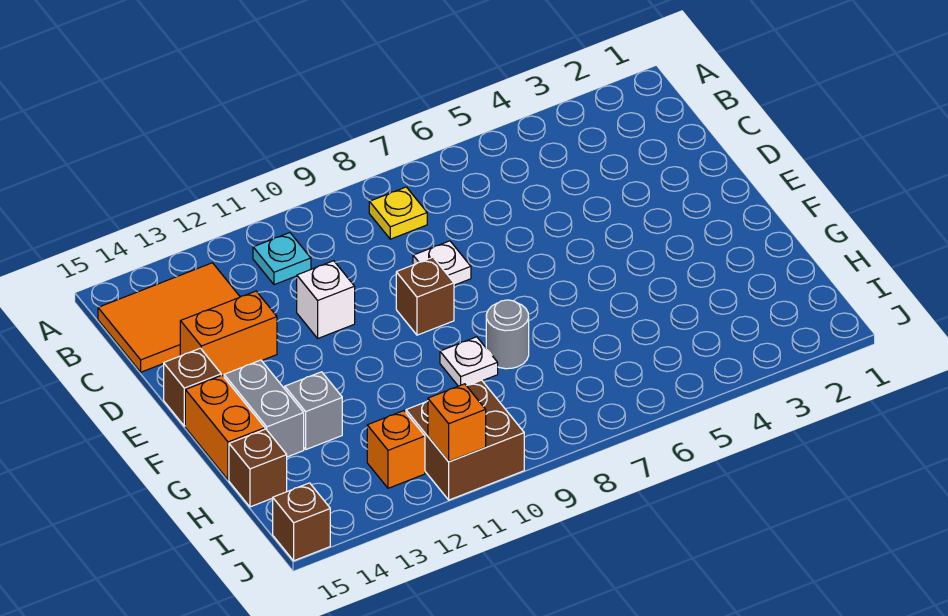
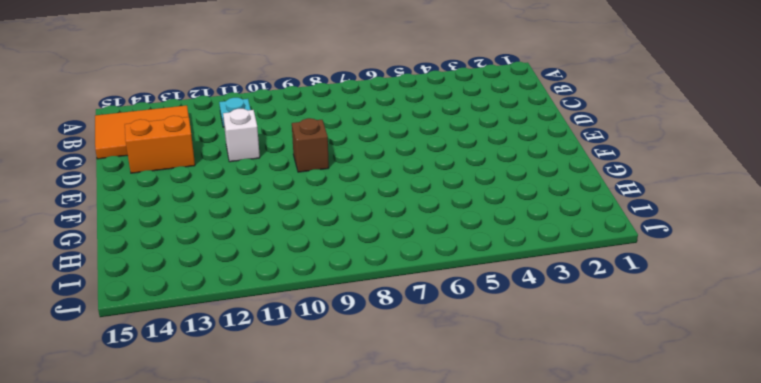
none -> yellow plate B8 level 1
none -> white plate D8 level 1
none -> brown brick E15 level 1

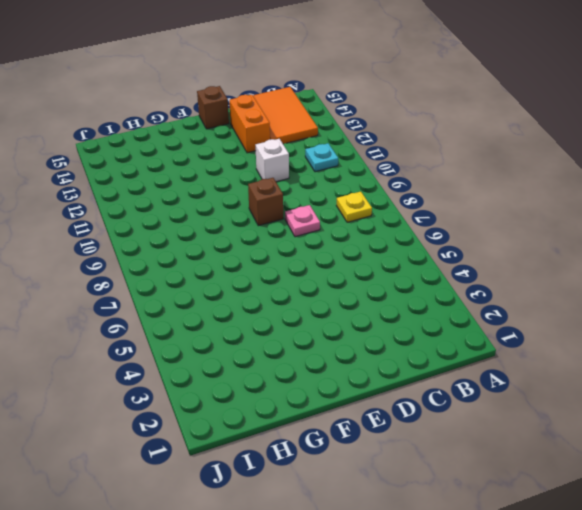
pink plate D8 level 1 -> white plate D8 level 1
none -> grey brick F14:G14 level 1
none -> orange brick F15:G15 level 1
none -> grey round brick G8 level 1

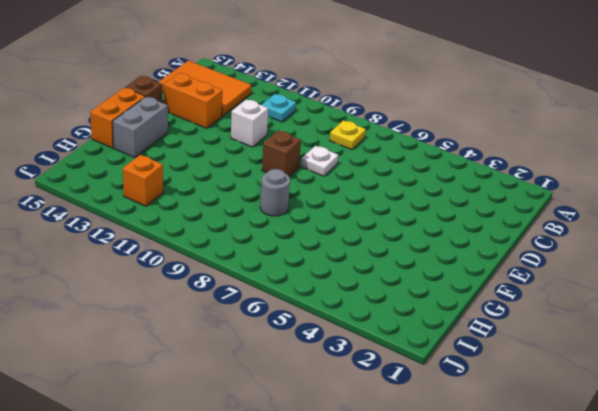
none -> white plate G9 level 1
none -> grey brick G13 level 1
none -> brown brick H15 level 1

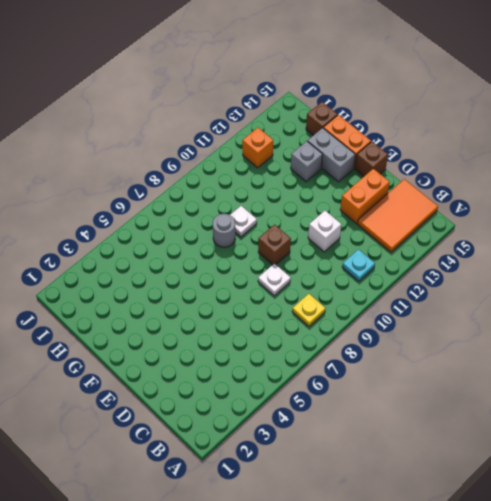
none -> brown brick I10:J11 level 1
none -> brown brick J15 level 1
none -> orange brick J11 level 2

